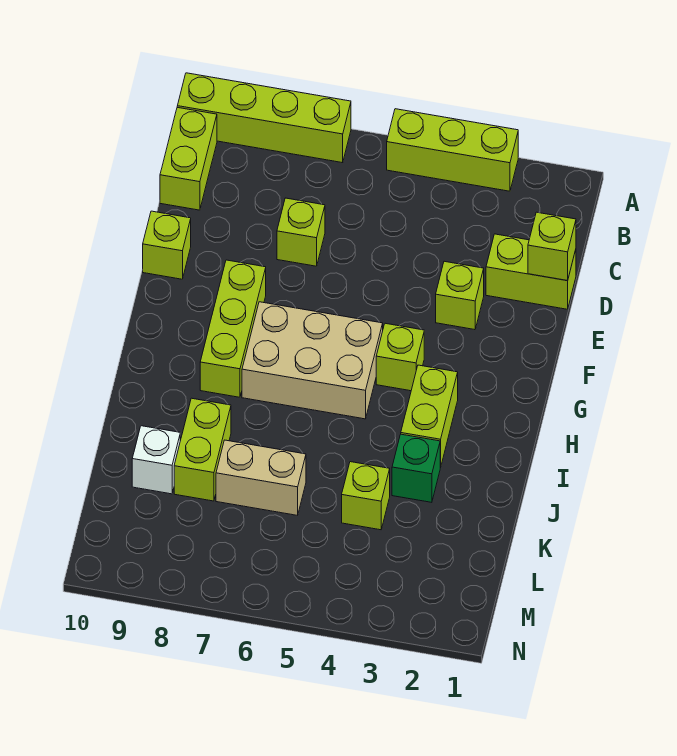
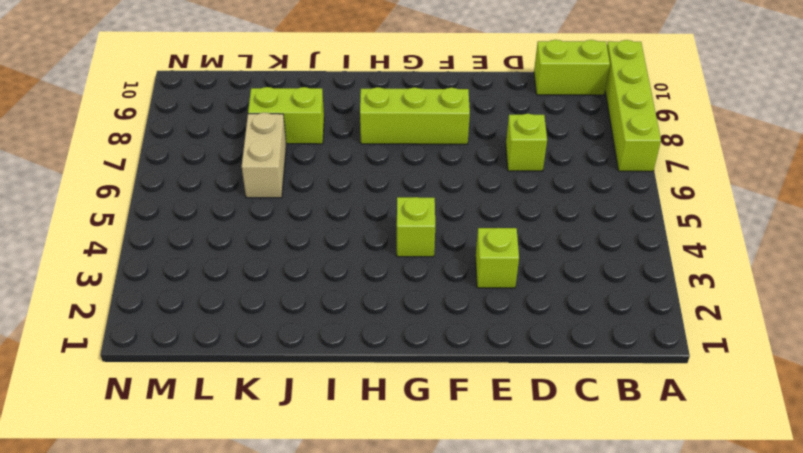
none -> lime brick A3:A5 level 1
none -> lime brick D1:D2 level 1
none -> lime brick E10 level 1

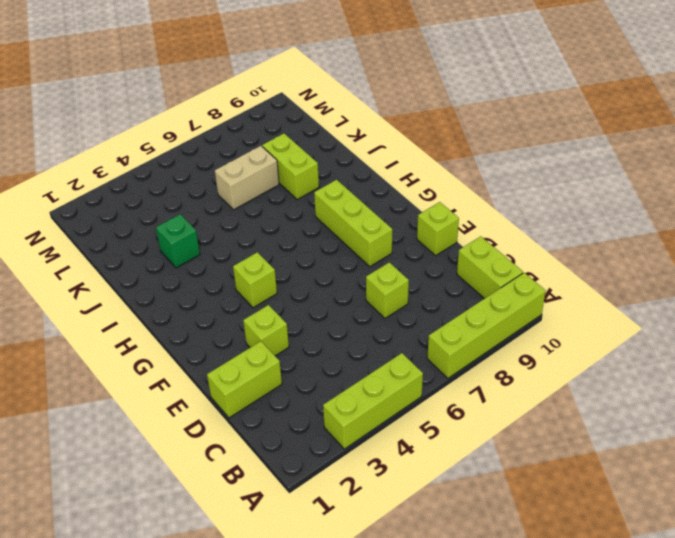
none -> tan brick G5:H7 level 1
none -> lime brick H3:I3 level 1
none -> lime brick K4 level 1

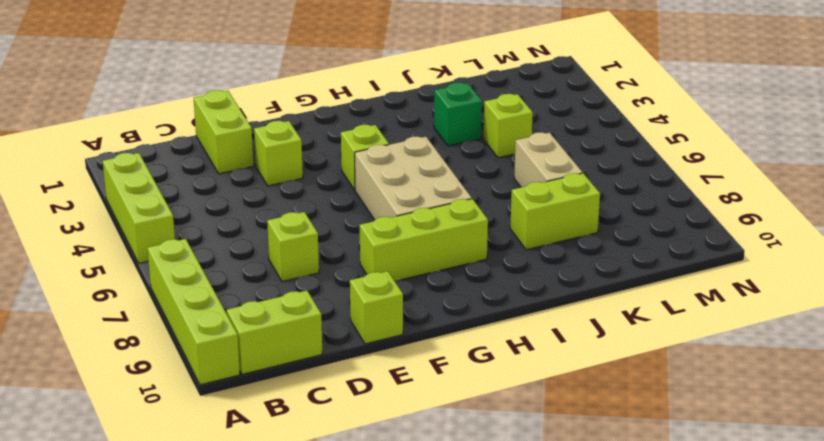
none -> lime brick H3:I3 level 1
none -> white brick K9 level 1
none -> lime brick D1 level 2

